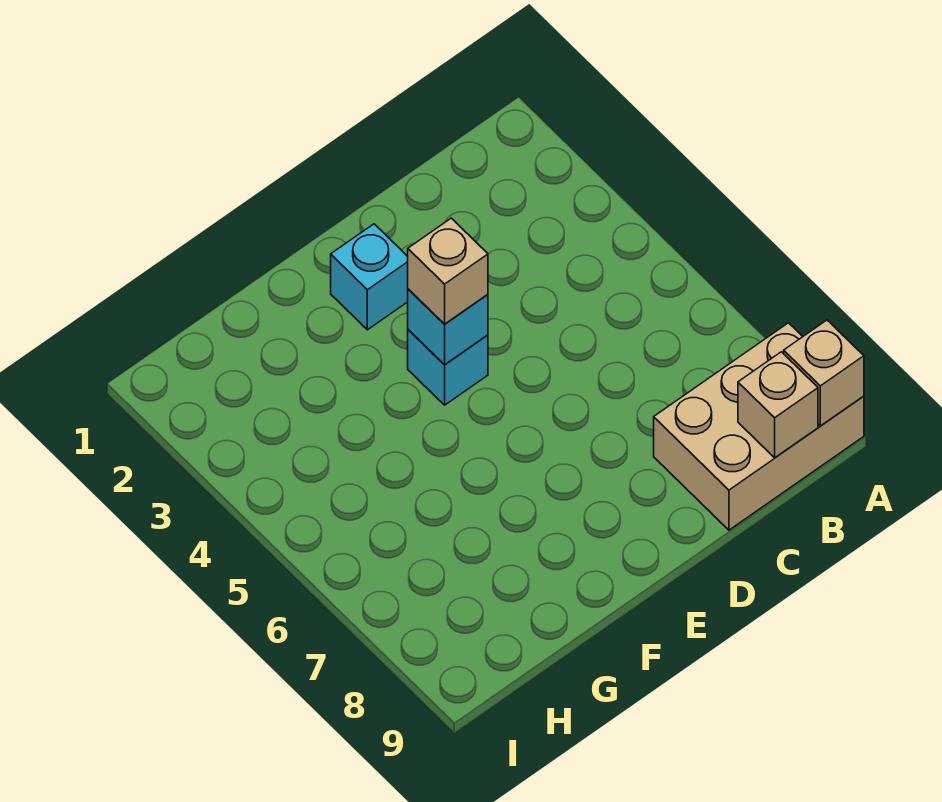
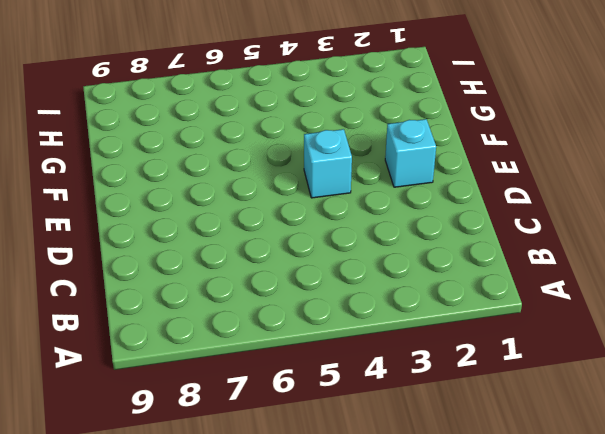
none -> tan brick A8:C9 level 1
none -> tan brick A9 level 2

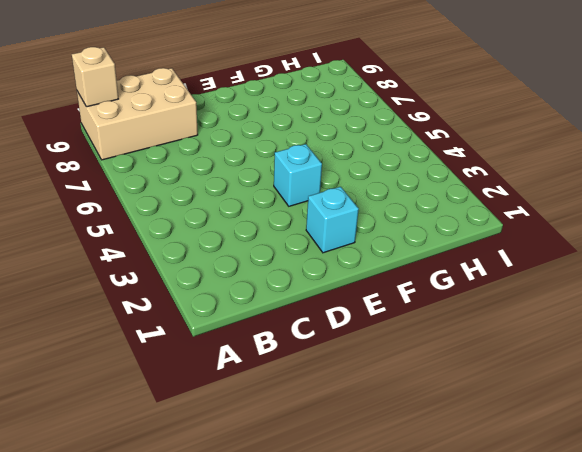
none -> tan brick B9 level 2
none -> cyan brick E4 level 2

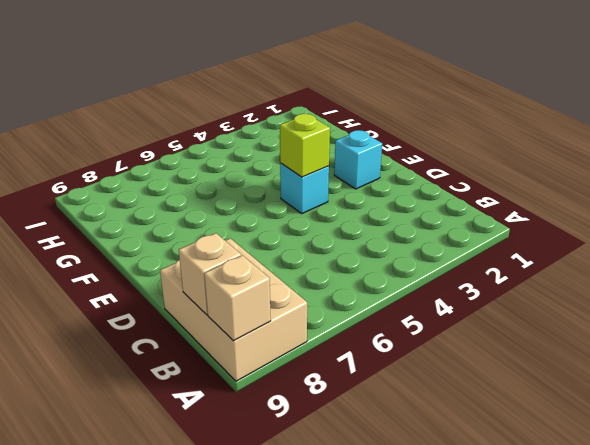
lime brick E4 level 2 -> cyan brick E4 level 2
none -> tan brick E4 level 3

